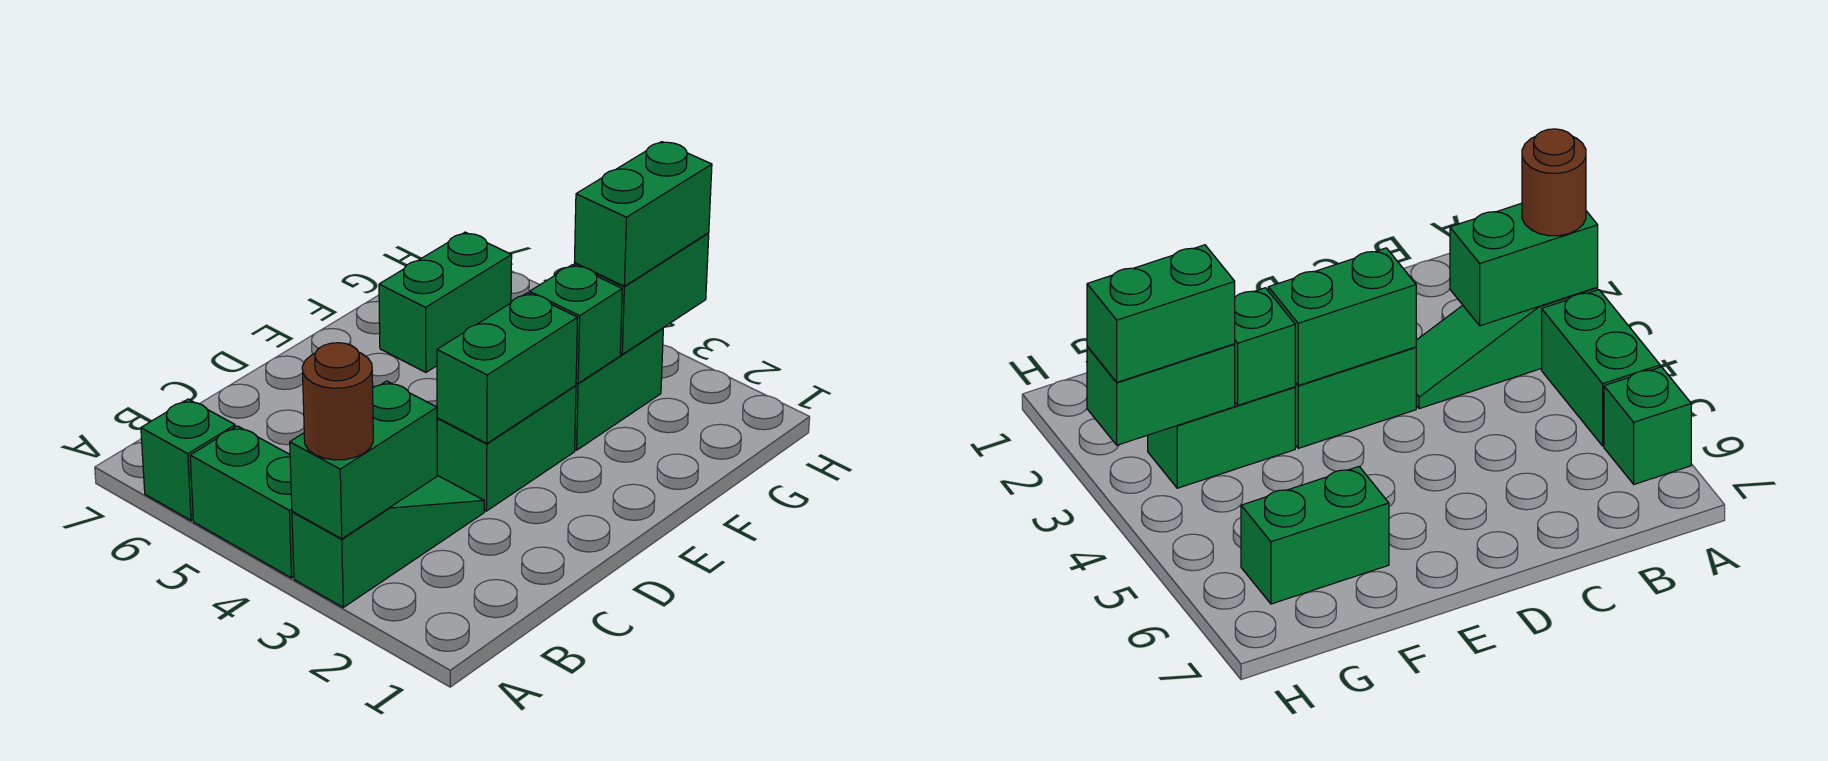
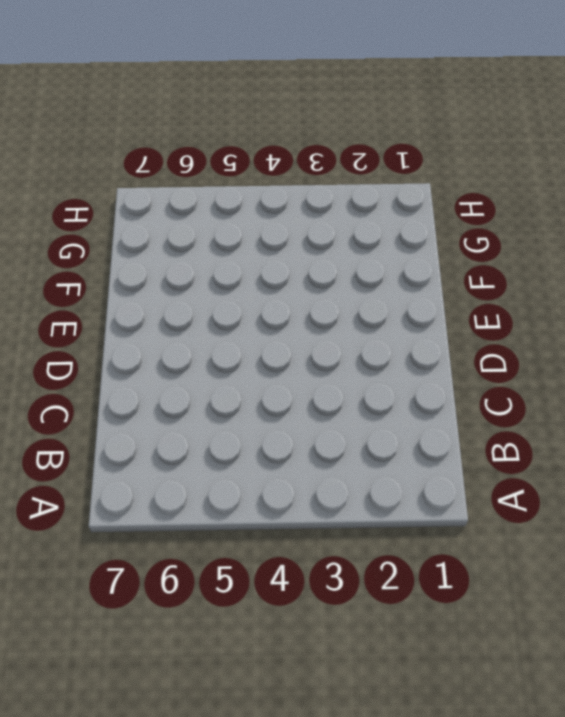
none -> green slope A3:C3 level 1 top A
none -> green brick A4:A5 level 1
none -> green brick A6 level 1

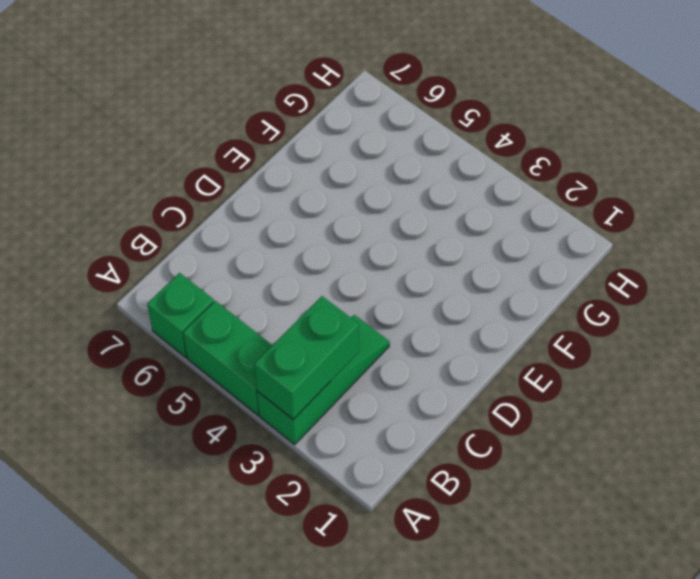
none -> green brick D3:E3 level 1
none -> green brick F3:G3 level 1
none -> green brick F6:G6 level 1

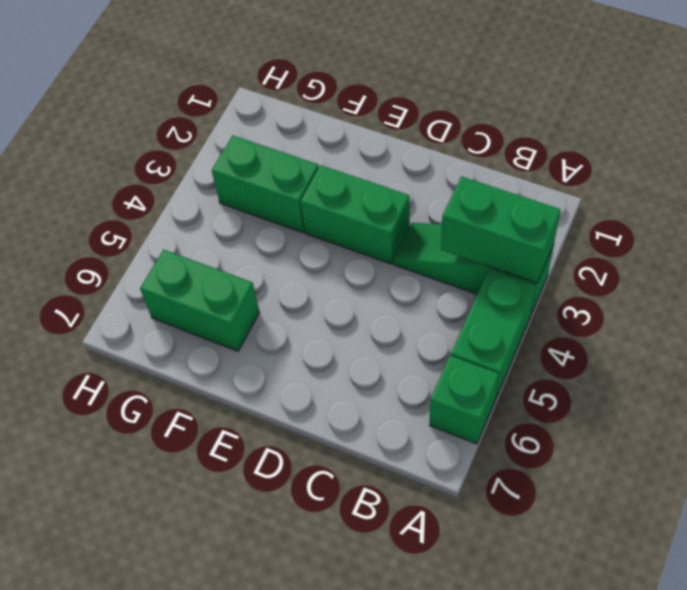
none -> green brick D3:E3 level 2
none -> green brick F3 level 2
none -> green brick G3:H3 level 2

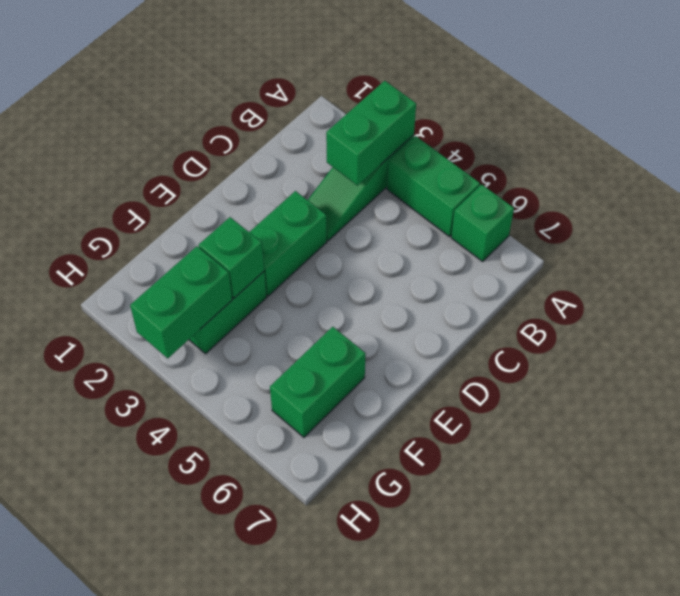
none -> green brick D3:E3 level 2
none -> brown round brick A3 level 3
none -> green brick G3:H3 level 3

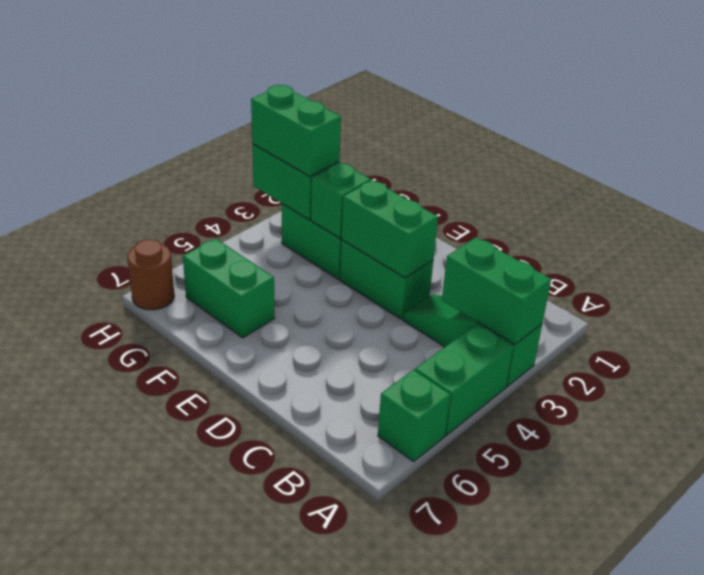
brown round brick H7 level 1 -> brown round brick A3 level 3

